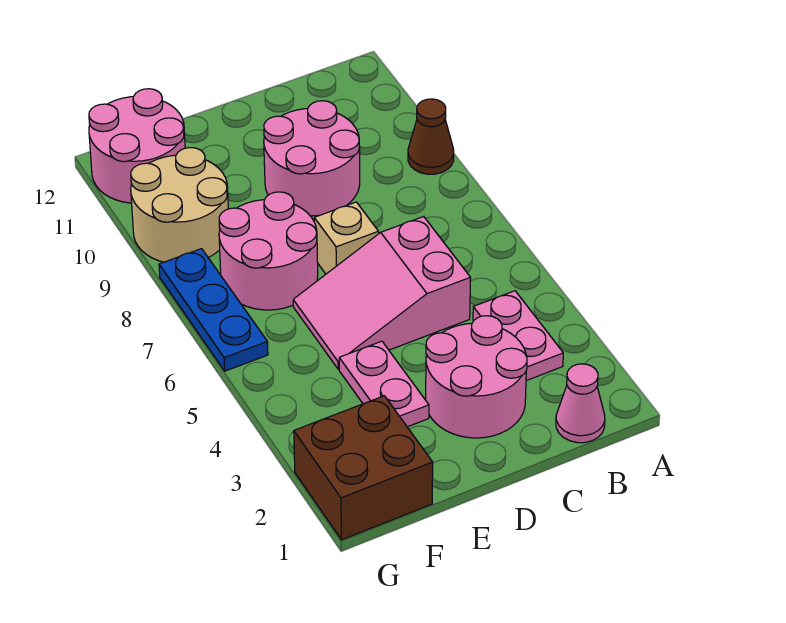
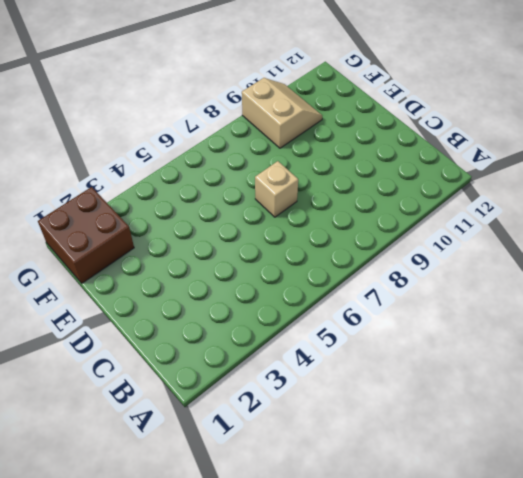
tan slope F9:G10 level 1 top 9 -> tan round brick F9:G10 level 1
none -> brown cone A9 level 1
none -> pink cone B1 level 1
none -> pink plate B3:B4 level 1

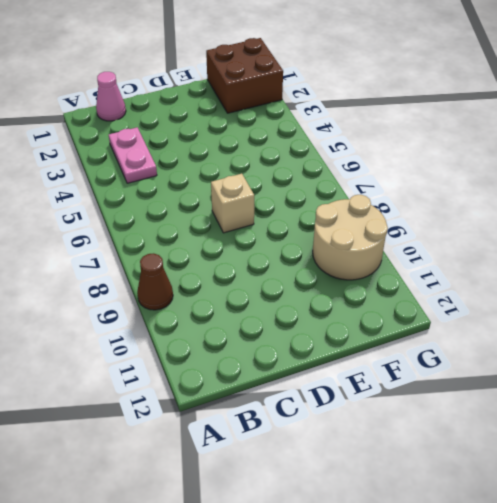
none -> pink round brick C2:D3 level 1
none -> pink slope C5:E6 level 1 top C
none -> pink round brick C9:D10 level 1

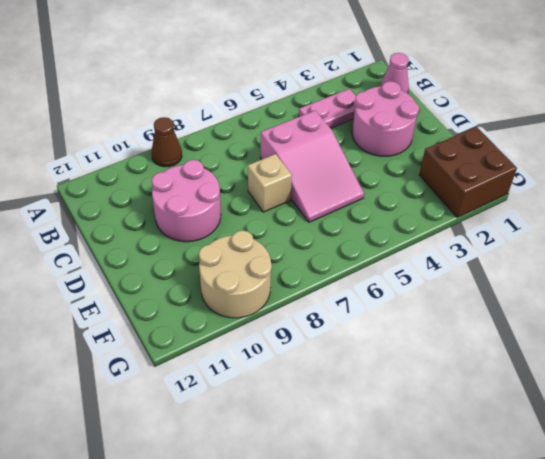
none -> pink plate E3:E4 level 1
none -> pink round brick E7:F8 level 1
none -> pink round brick F11:G12 level 1

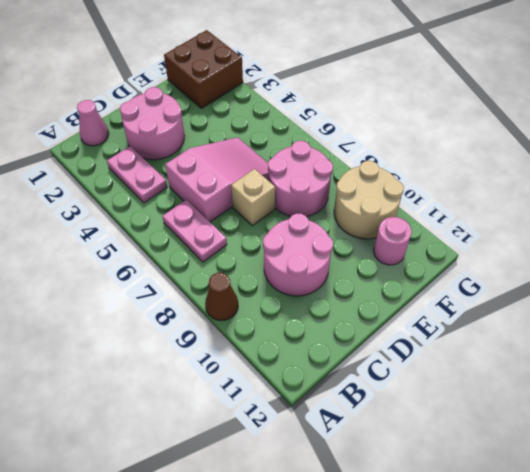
pink plate B6:B7 level 1 -> pink plate E3:E4 level 1
pink round brick F11 level 1 -> pink round brick F11:G12 level 1
none -> blue plate G6:G8 level 1

